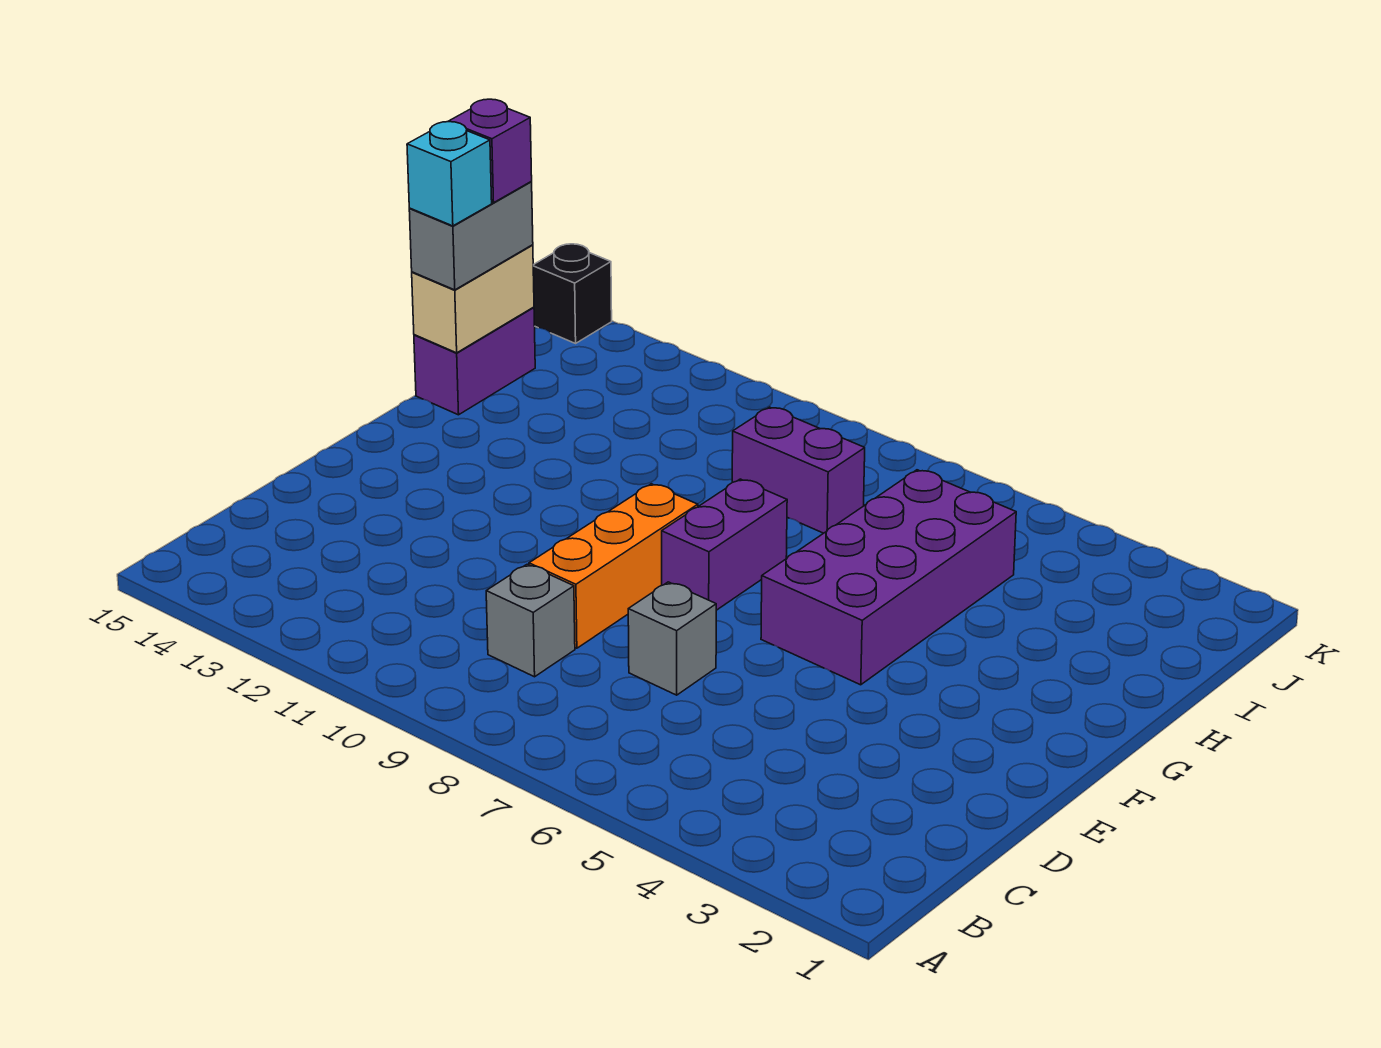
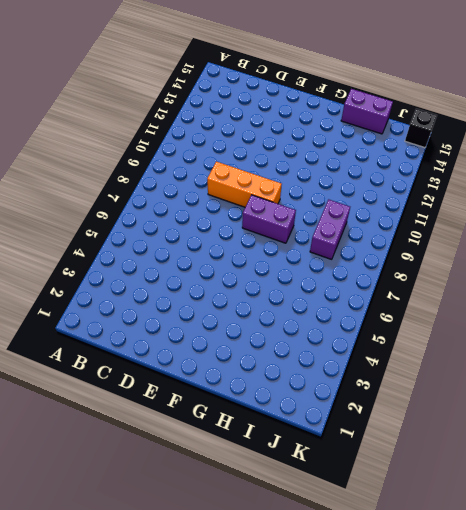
none -> grey brick C9 level 1
none -> grey brick D7 level 1
none -> purple brick F5:I6 level 1

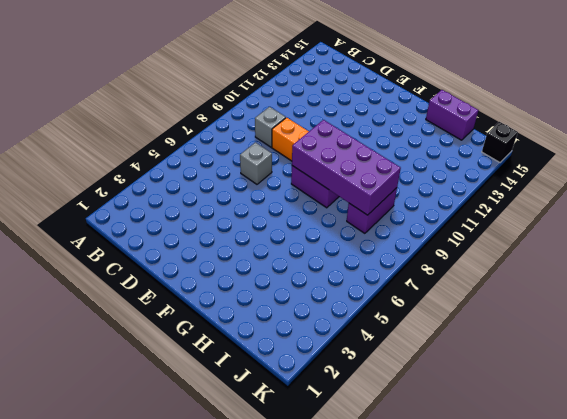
purple brick F8:I9 level 2 -> purple brick F5:I6 level 1
none -> tan brick H15:I15 level 2
none -> grey brick H15:I15 level 3
none -> cyan brick H15 level 4

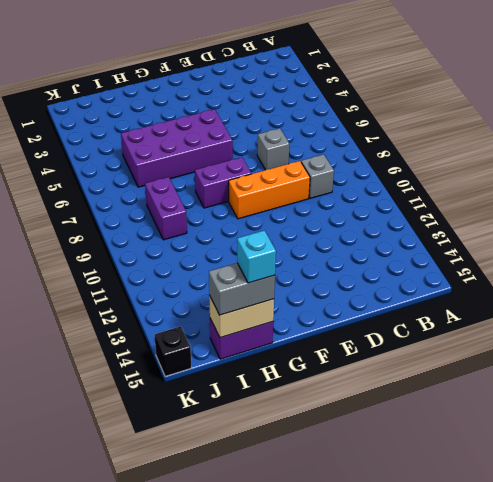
none -> purple brick I15 level 4

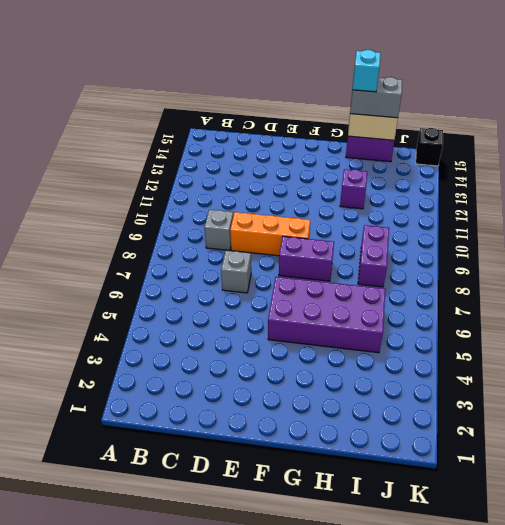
purple brick H12 level 1 -> purple brick I15 level 4

